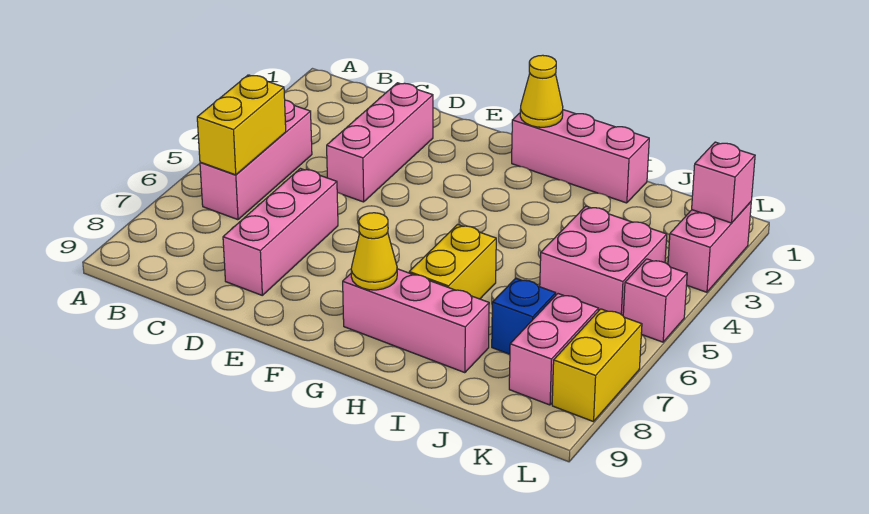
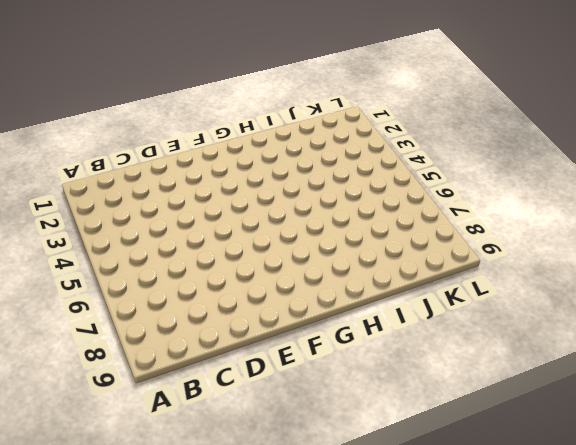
none -> pink brick B4:B6 level 1
none -> pink brick D2:D4 level 1
none -> pink brick D6:D8 level 1

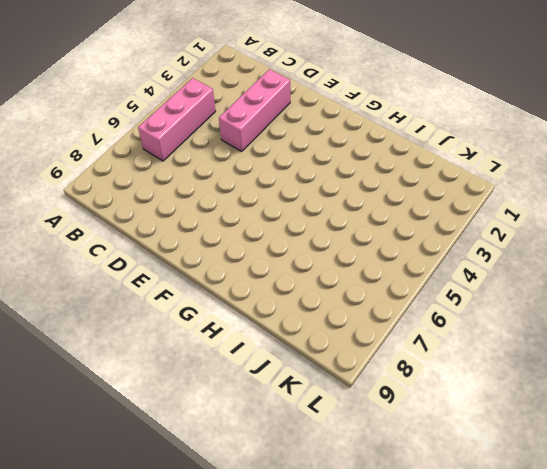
none -> pink brick D6:D8 level 1
none -> pink brick G1:I1 level 1
none -> pink brick G8:I8 level 1

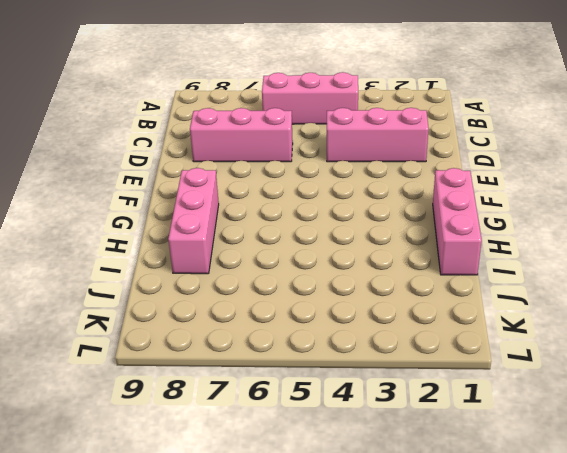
none -> yellow brick H6:H7 level 1
none -> pink brick J4:K5 level 1
none -> blue brick J7 level 1

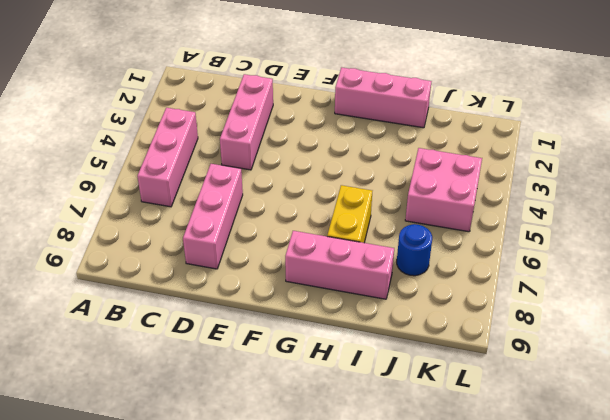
blue round brick J7 level 1 -> blue brick J7 level 1
none -> pink brick K7:K8 level 1
none -> pink brick L2:L3 level 1
none -> pink brick L5 level 1

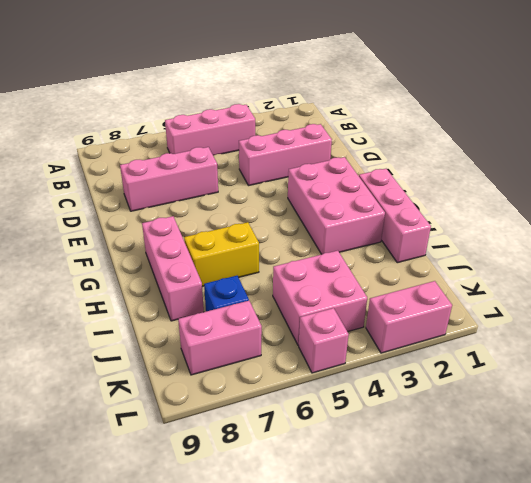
pink brick F2:H3 level 1 -> none
none -> yellow brick L7:L8 level 1
none -> yellow brick B5:B6 level 2
none -> yellow cone G1 level 2

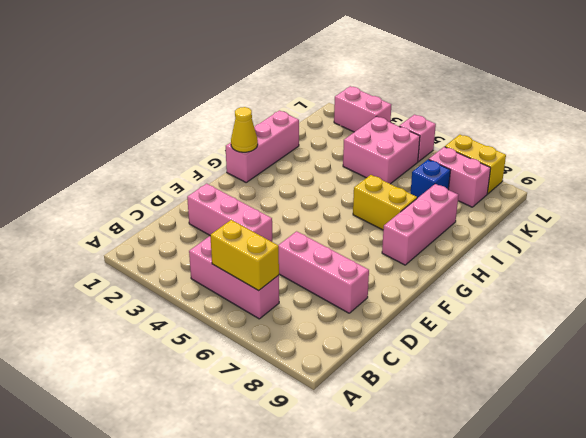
none -> yellow cone G8 level 2
none -> pink brick L2 level 2

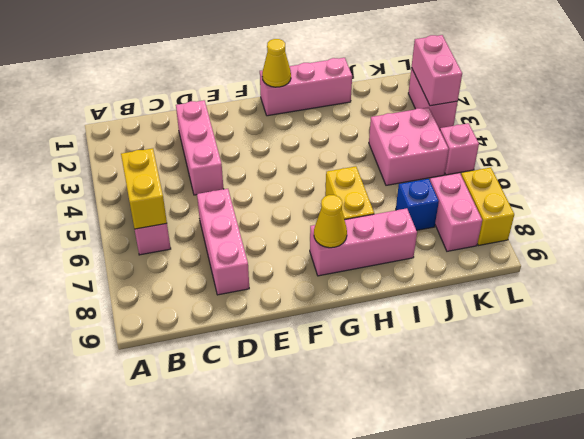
pink brick L2:L3 level 2 -> pink brick L2 level 2

